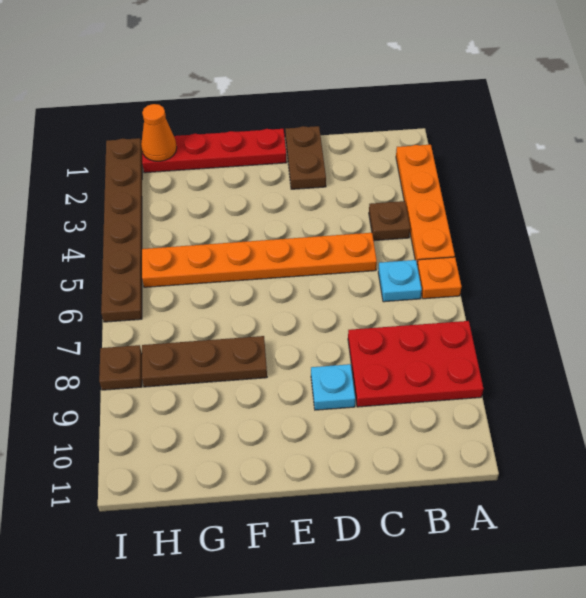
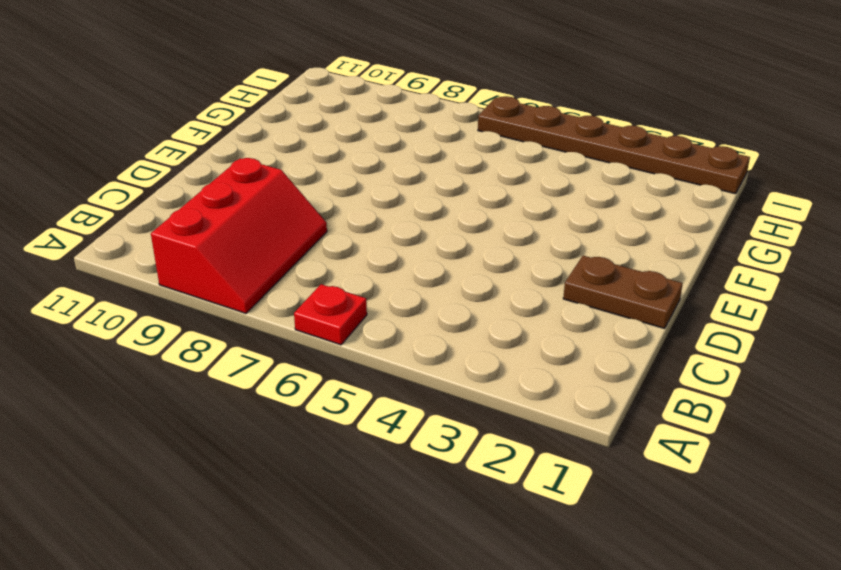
red plate A6 level 1 -> orange plate A6 level 1
red slope A8:C9 level 1 top 9 -> red plate A8:C9 level 1
none -> orange plate A2:A5 level 1
none -> brown plate B4 level 1
none -> cyan plate B6 level 1

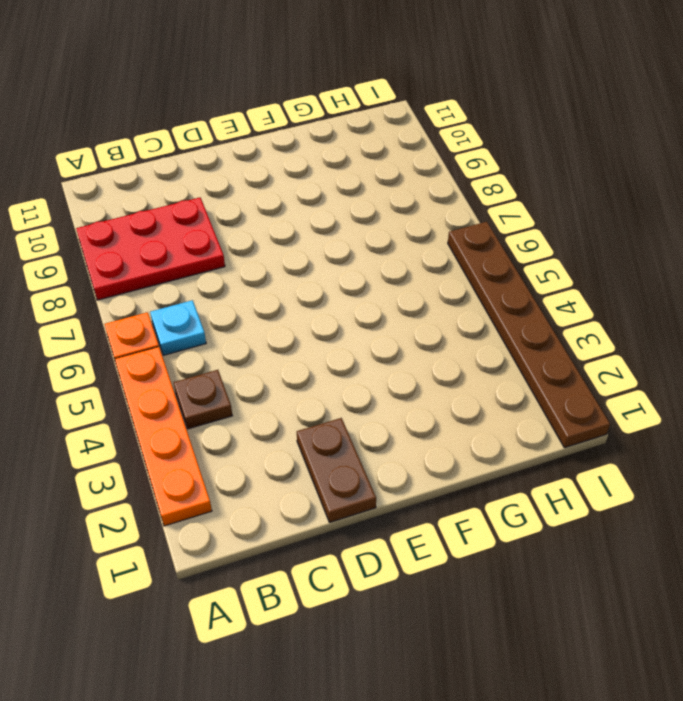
none -> orange plate C5:H5 level 1
none -> cyan plate D9 level 1
none -> red plate E1:H1 level 1

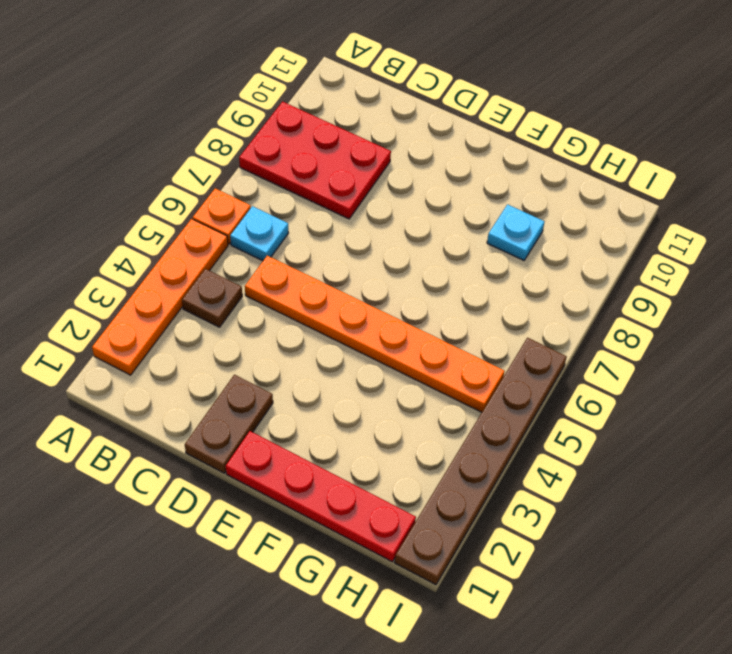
cyan plate G9 level 1 -> cyan plate D9 level 1
none -> brown plate F8:H8 level 1
none -> brown plate I8 level 1
none -> orange cone H1 level 2

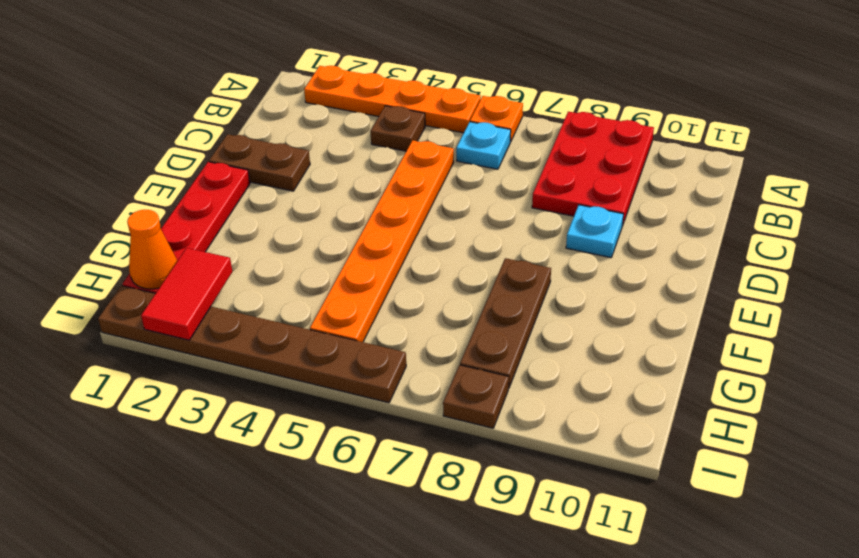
red tile H2:I2 level 2 -> none

